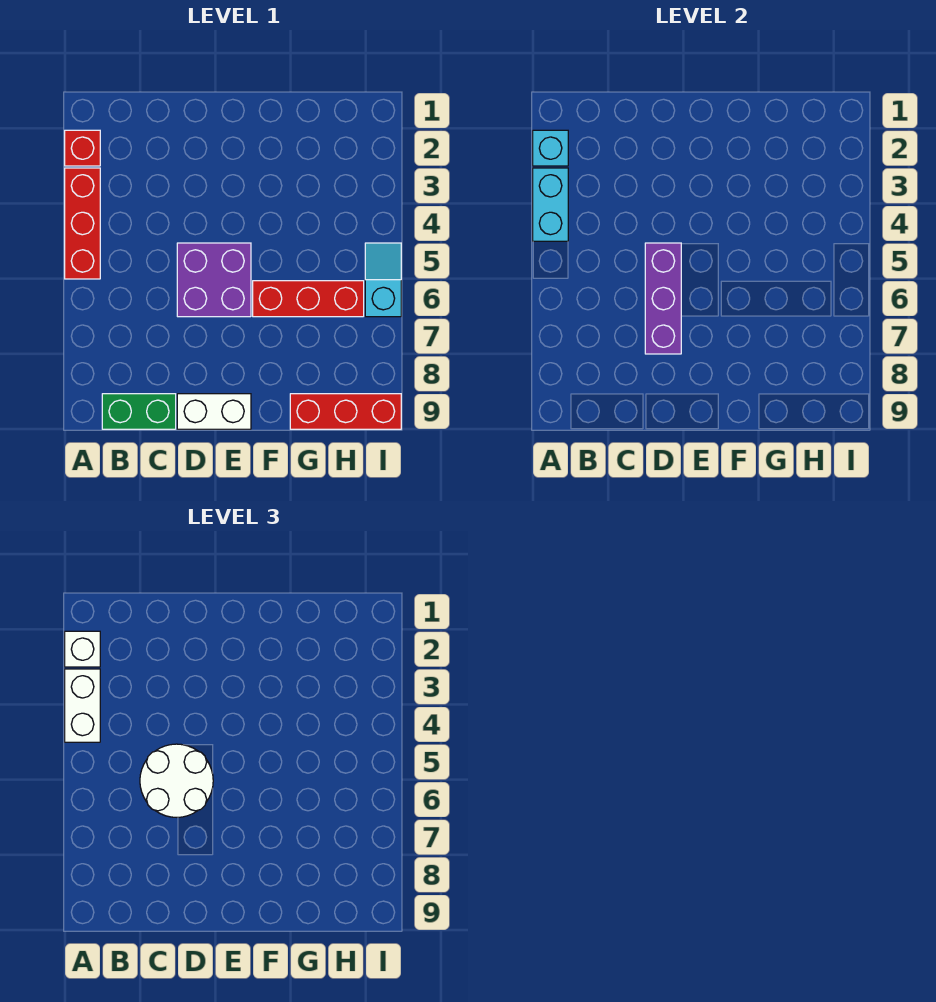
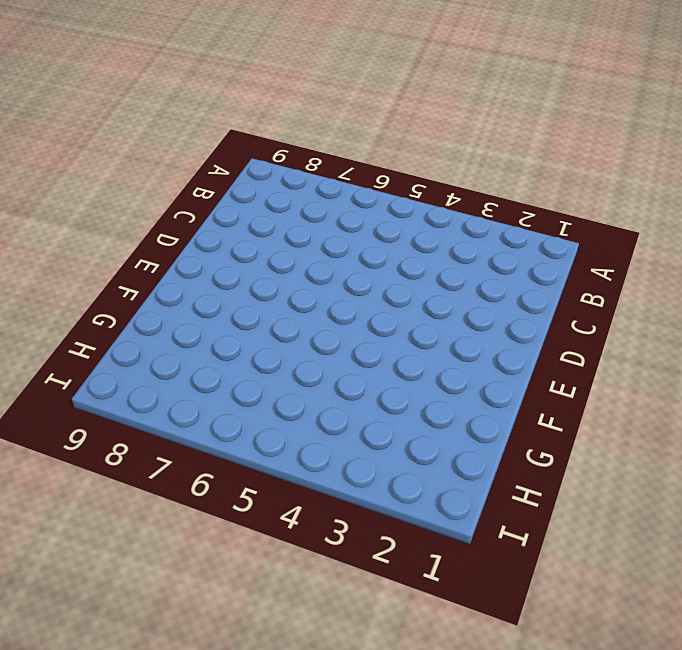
none -> red brick A2 level 1
none -> red brick A3:A5 level 1
none -> green brick B9:C9 level 1

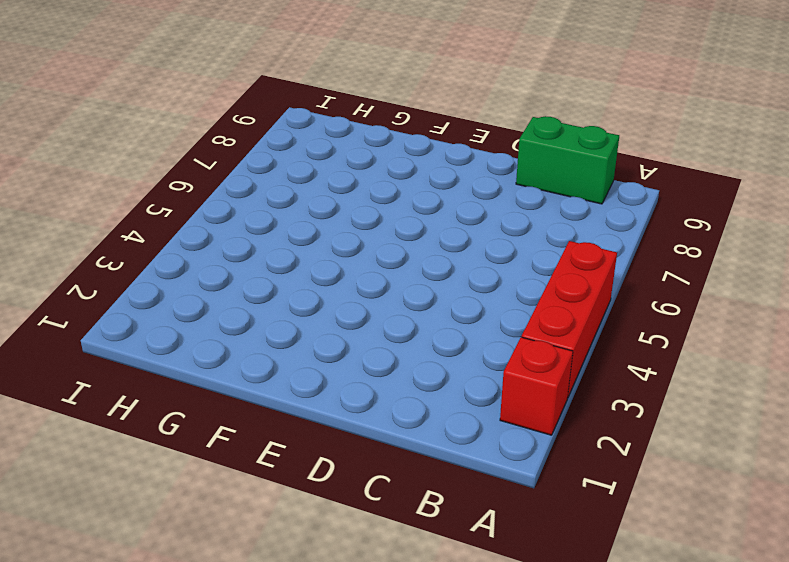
none -> purple brick D5:E6 level 1
none -> white brick D9:E9 level 1
none -> red brick F6:H6 level 1

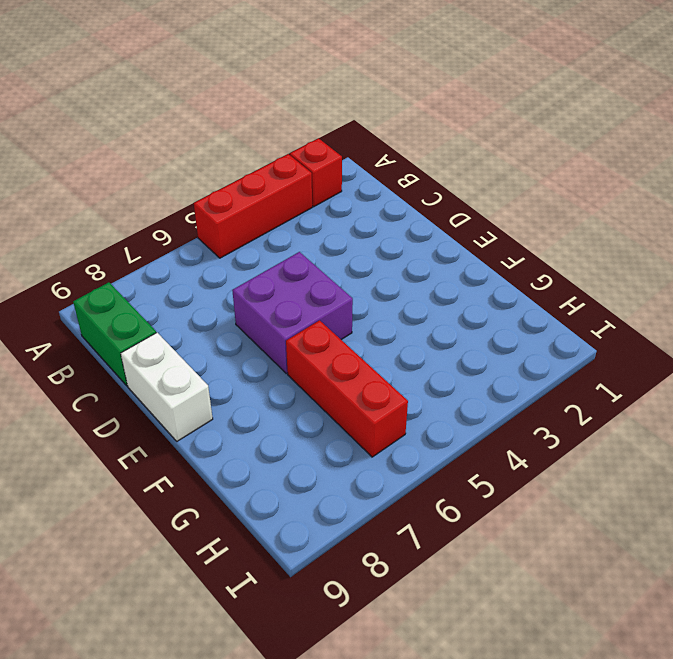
none -> red brick G9:I9 level 1
none -> cyan slope I5:I6 level 1 top 6
none -> cyan brick A2 level 2

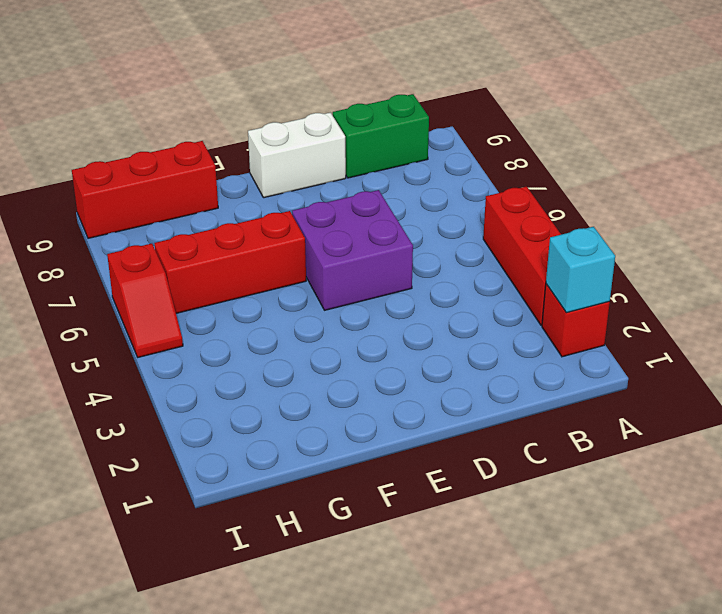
red slope I5:I6 level 1 top 6 -> cyan slope I5:I6 level 1 top 6
none -> cyan brick A3:A4 level 2
none -> purple brick D5:D7 level 2
none -> white brick A2 level 3

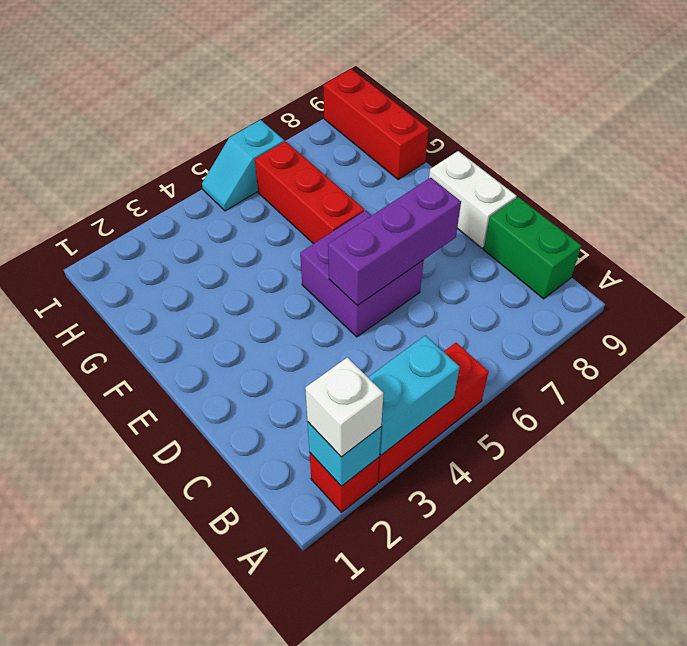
none -> white brick A3:A4 level 3
none -> white round brick C5:D6 level 3

